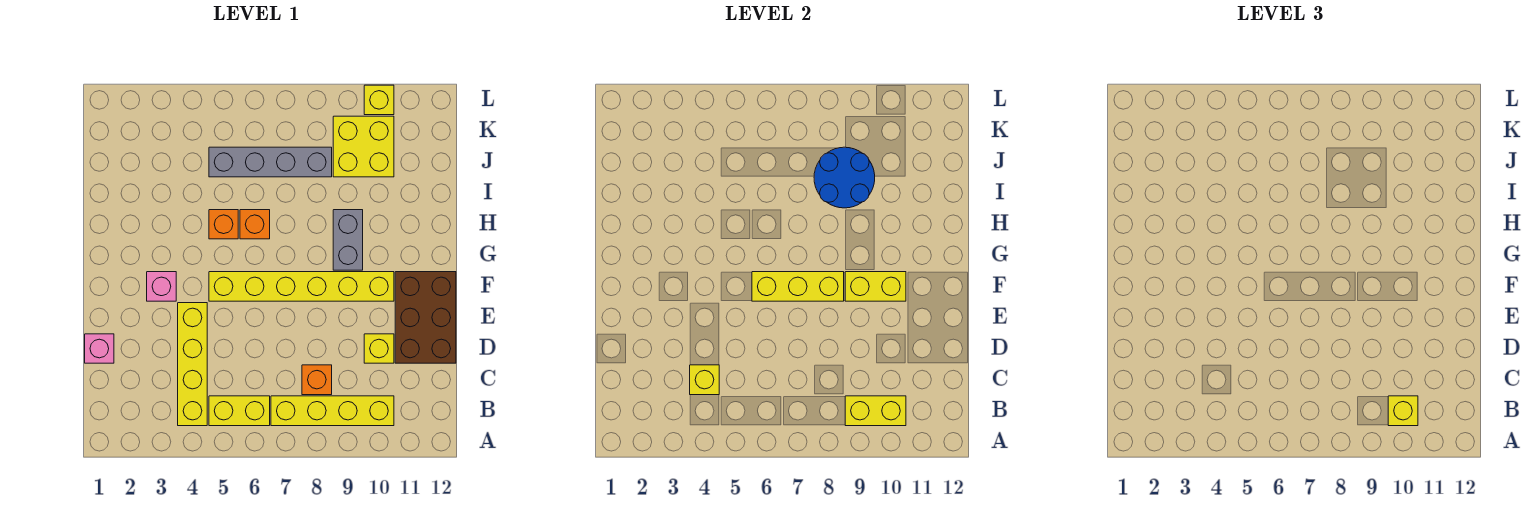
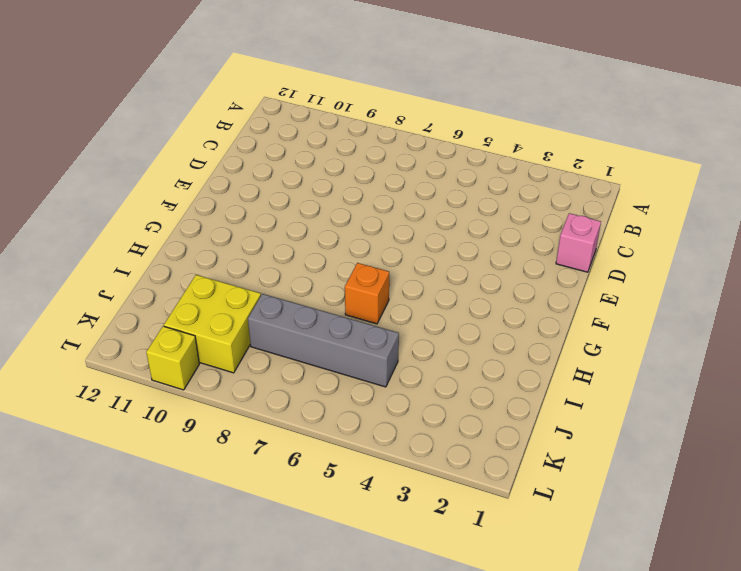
none -> yellow brick B4:E4 level 1
none -> yellow brick B5:B6 level 1
none -> yellow brick B7:B10 level 1

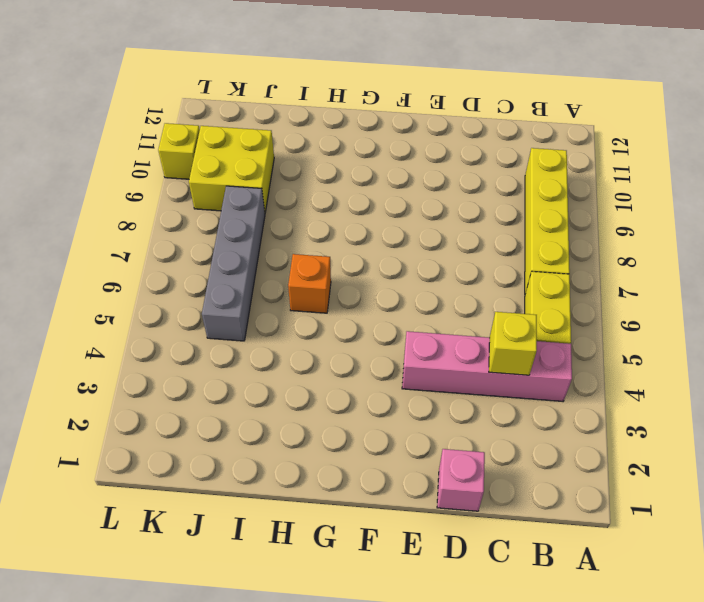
pink brick B4:E4 level 1 -> yellow brick B4:E4 level 1
none -> orange brick C8 level 1
none -> yellow brick D10 level 1
none -> brown brick D11:F12 level 1

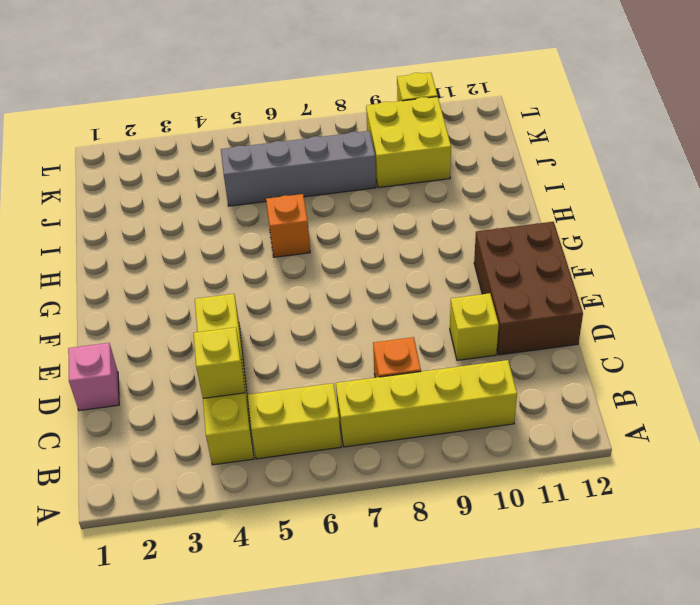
none -> pink brick F3 level 1
none -> yellow brick F5:F10 level 1
none -> grey brick G9:H9 level 1

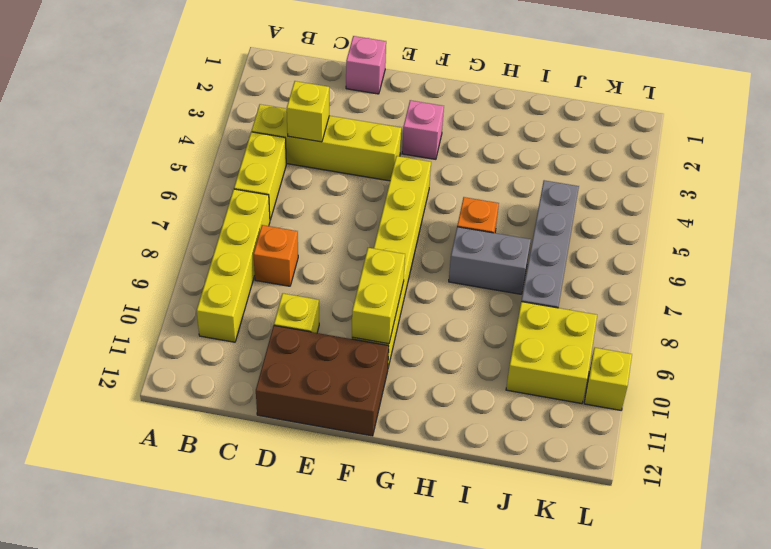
grey brick H7:I7 level 1 -> grey brick G9:H9 level 1
none -> orange brick H5 level 1
none -> yellow brick B9:B10 level 2
none -> yellow brick F6:F8 level 2

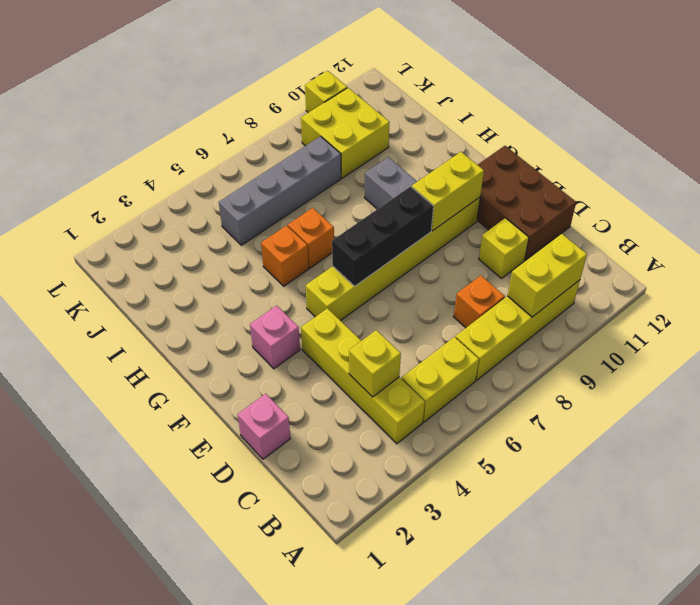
black brick F6:F8 level 2 -> yellow brick F6:F8 level 2
none -> blue round brick I8:J9 level 2
none -> yellow brick B10 level 3

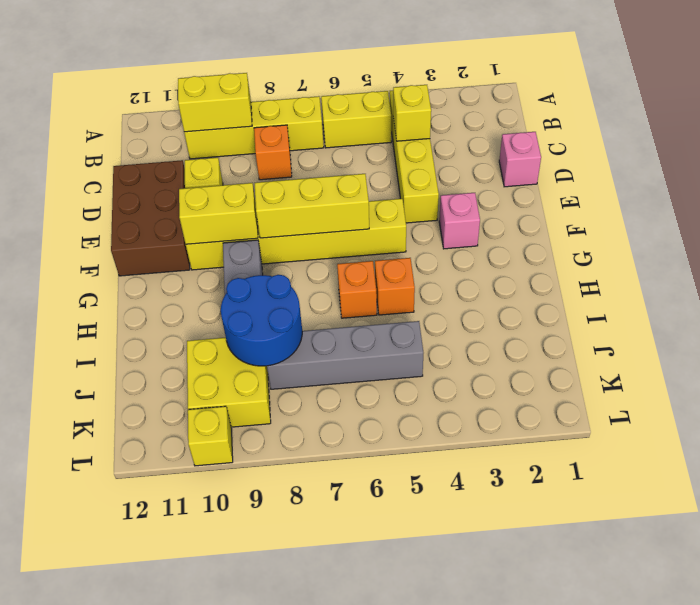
none -> yellow brick B10 level 3

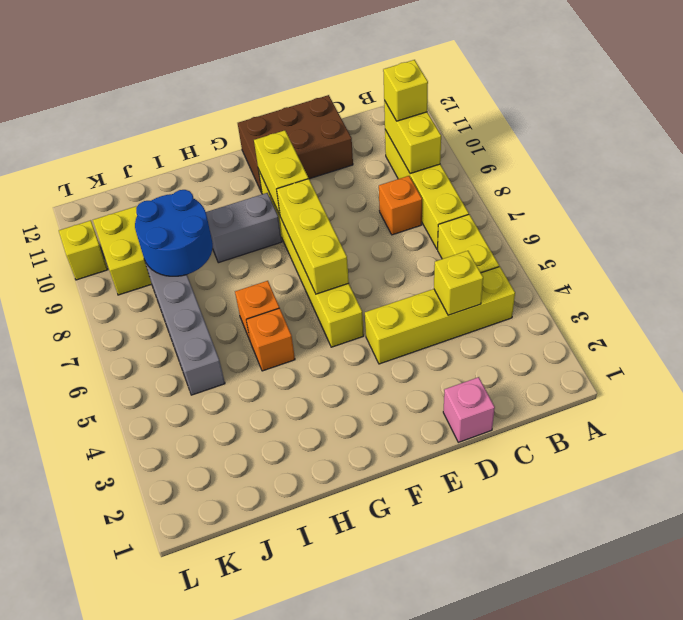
none -> yellow brick D10 level 1
none -> pink brick F3 level 1

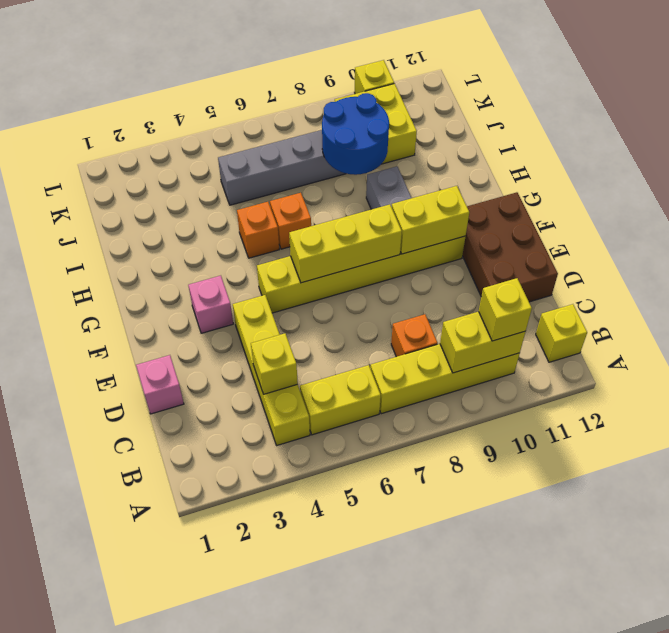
yellow brick B12 level 1 -> yellow brick D10 level 1

